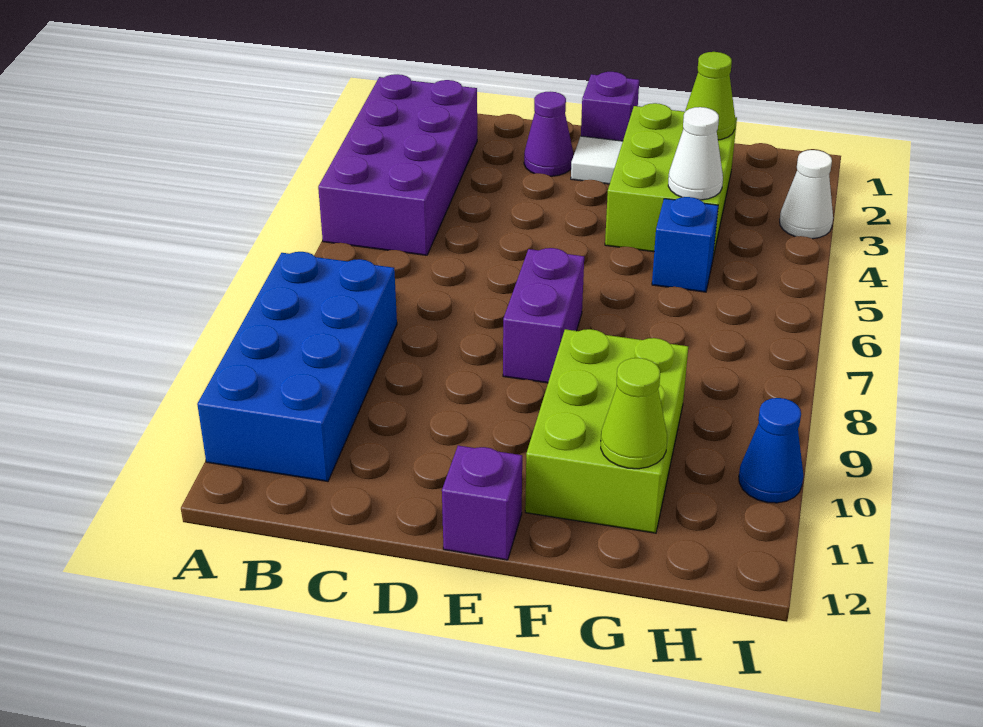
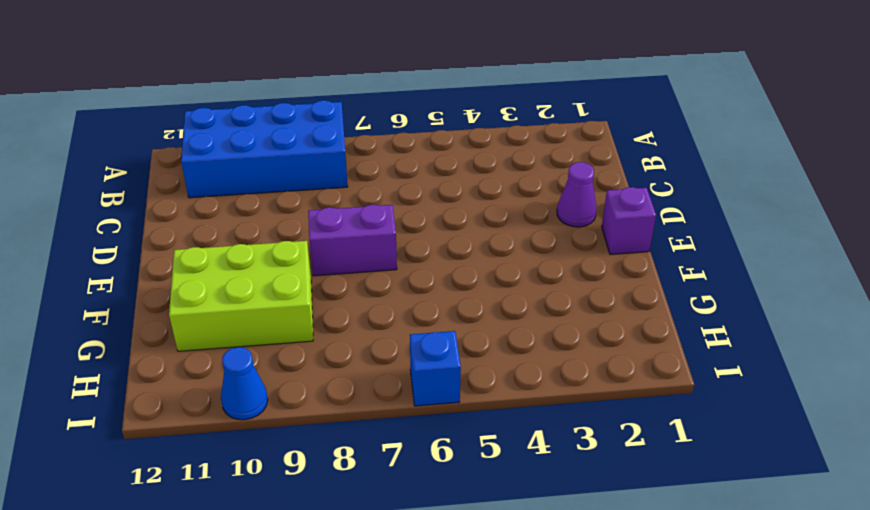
blue brick I6 level 1 -> blue brick G5 level 1
none -> purple brick A2:B5 level 1
none -> white tile E2 level 1
none -> purple brick E12 level 1

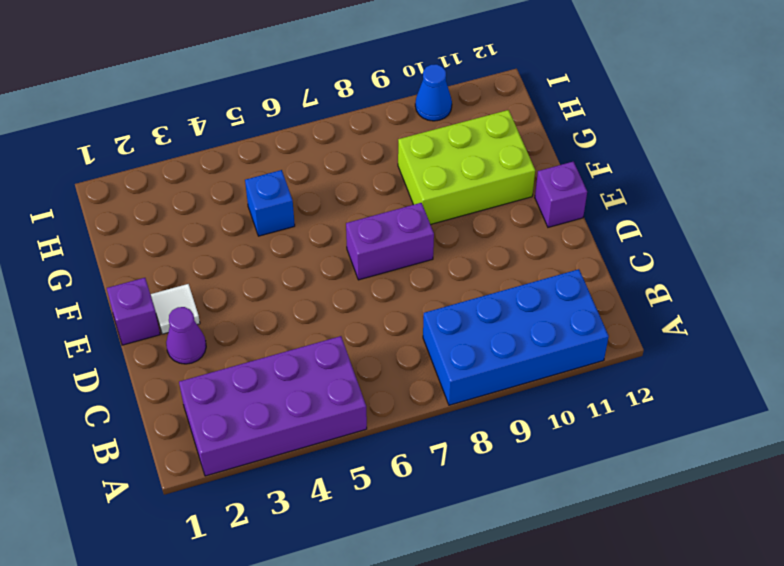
none -> lime brick F2:G4 level 1
none -> white cone I3 level 1
none -> lime cone G2 level 2

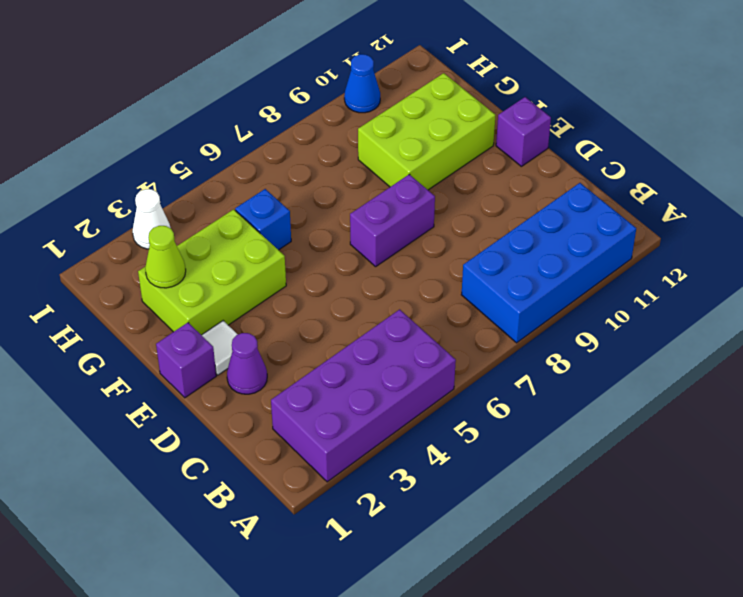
none -> white cone G4 level 2
none -> lime cone G11 level 2

